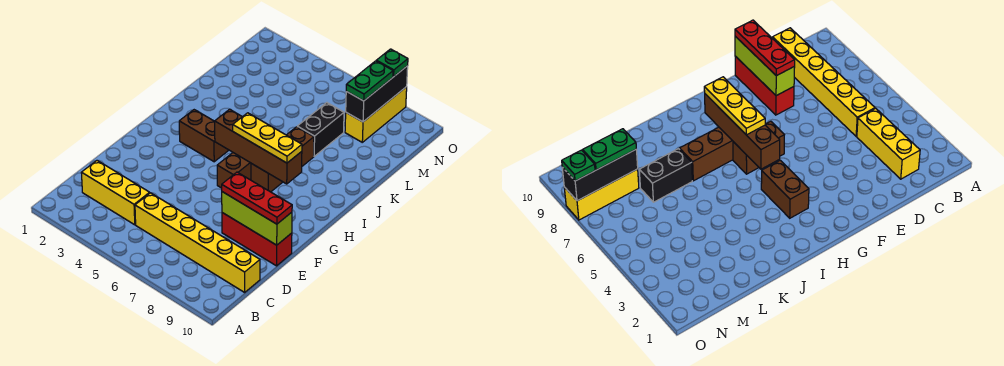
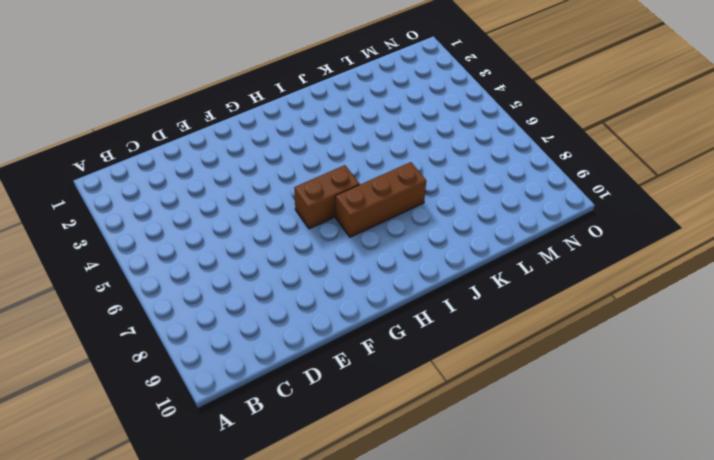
none -> yellow brick C2:C4 level 1
none -> yellow brick C5:C10 level 1
none -> red brick E8:E10 level 1

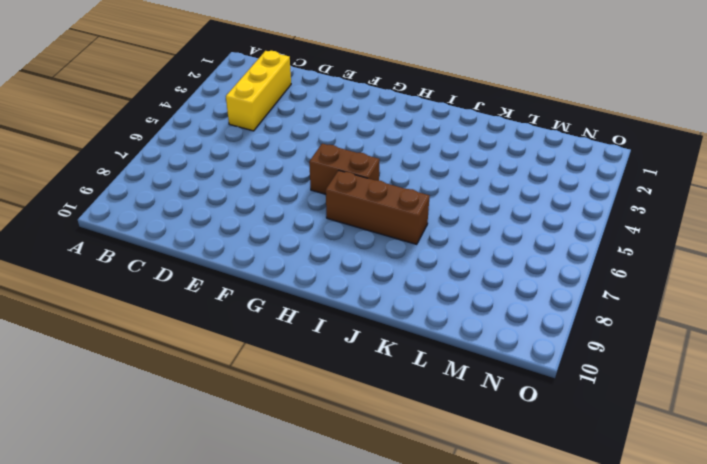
none -> yellow brick C5:C10 level 1
none -> red brick E8:E10 level 1
none -> brown brick H3:H4 level 1

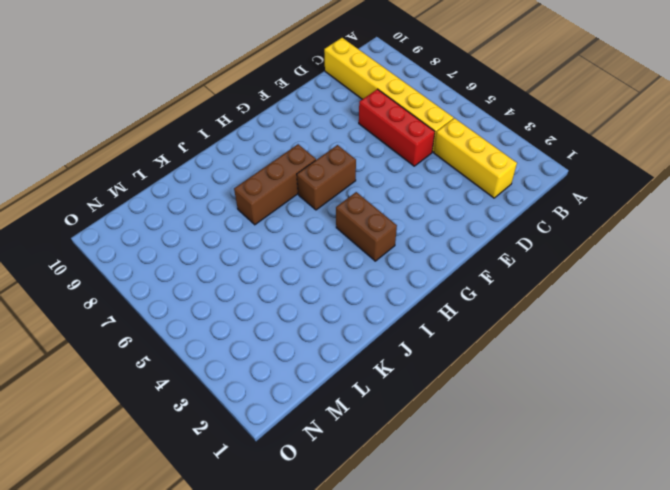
red brick D5:D7 level 1 -> red brick E8:E10 level 1
none -> black brick K7:L7 level 1
none -> yellow brick M8:O8 level 1
none -> lime brick E8:E10 level 2

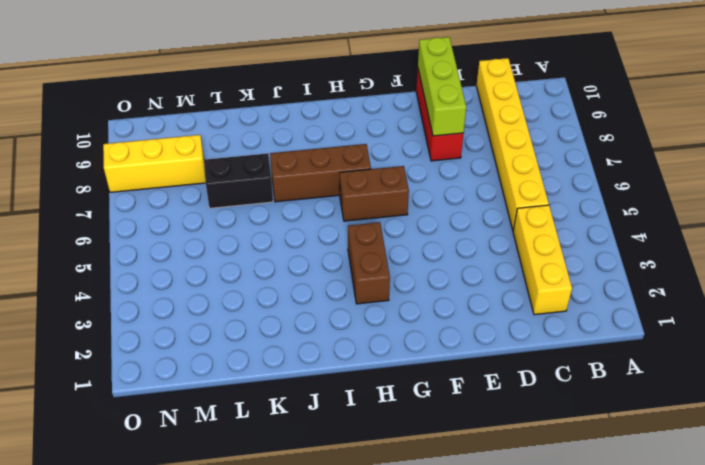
none -> brown brick H5:H8 level 2
none -> black brick M8:O8 level 2
none -> red plate E8:E10 level 3

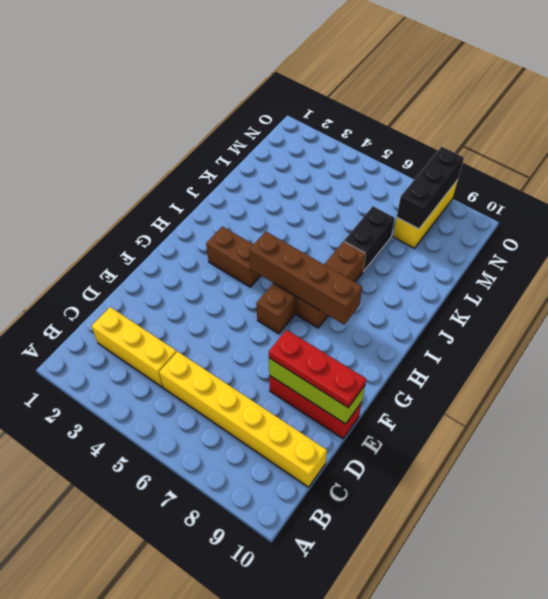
none -> yellow plate H6:H8 level 3
none -> green plate M8:N8 level 3
none -> green plate O8 level 3

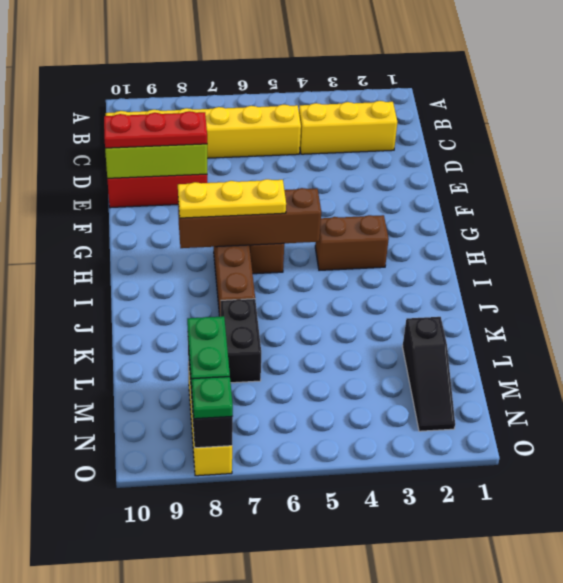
black slope L2:N2 level 1 top L -> none

